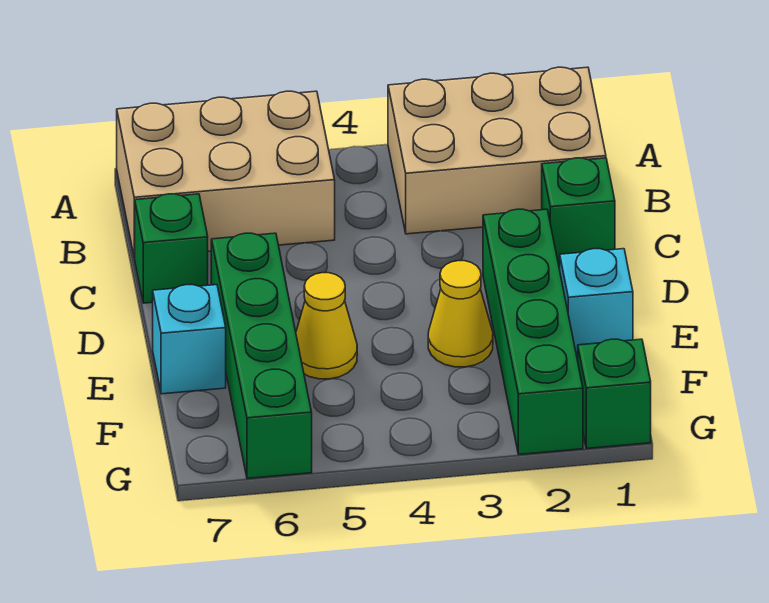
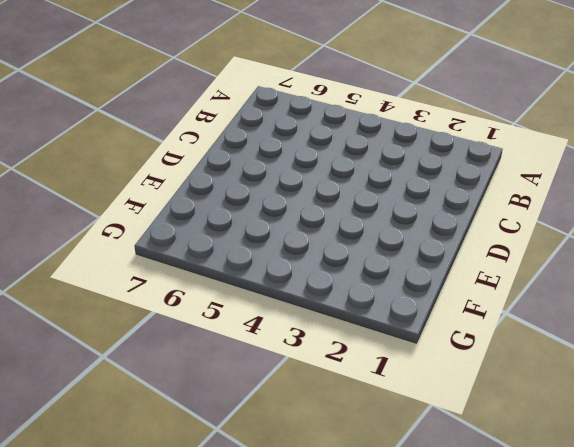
none -> tan brick A1:B3 level 1
none -> tan brick A5:B7 level 1

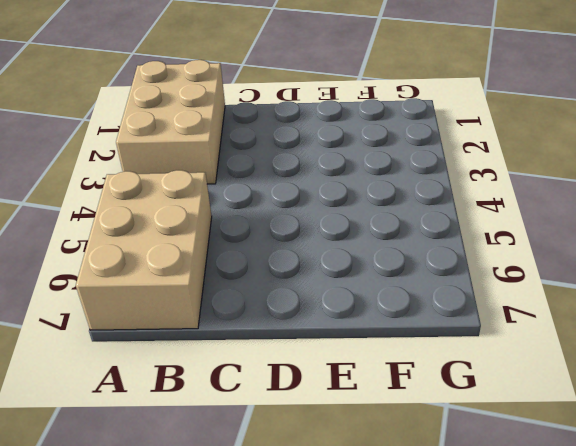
none -> green brick C1 level 1
none -> green brick C7 level 1

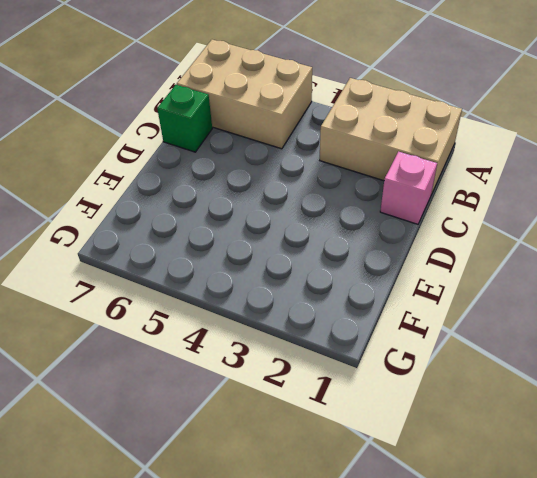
pink brick C1 level 1 -> green brick C1 level 1
none -> green brick D2:G2 level 1
none -> green brick D6:G6 level 1

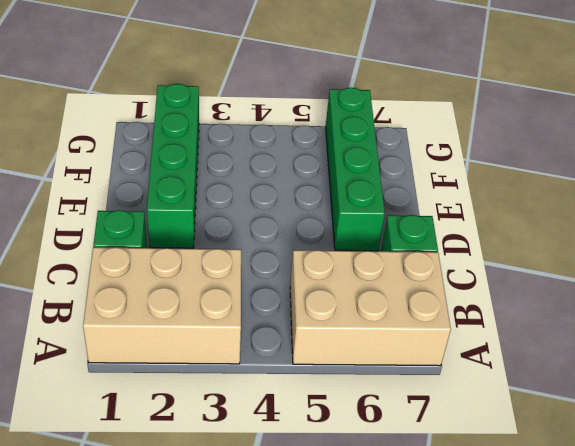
none -> cyan brick E1 level 1
none -> yellow cone E3 level 1

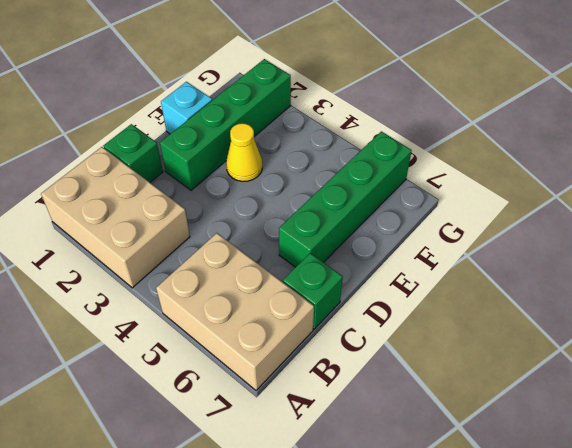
none -> yellow cone E5 level 1
none -> cyan brick E7 level 1

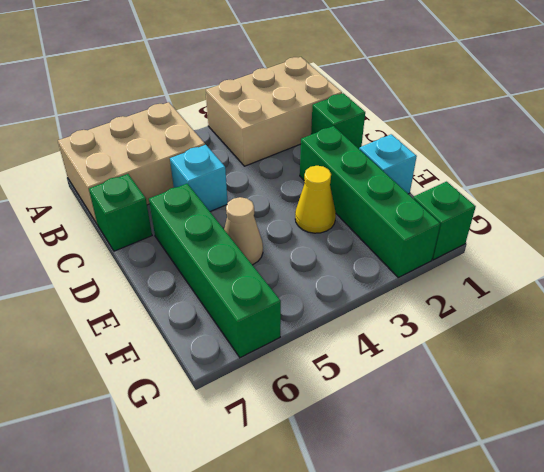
cyan brick C5 level 1 -> cyan brick E7 level 1
tan cone E5 level 1 -> yellow cone E5 level 1

